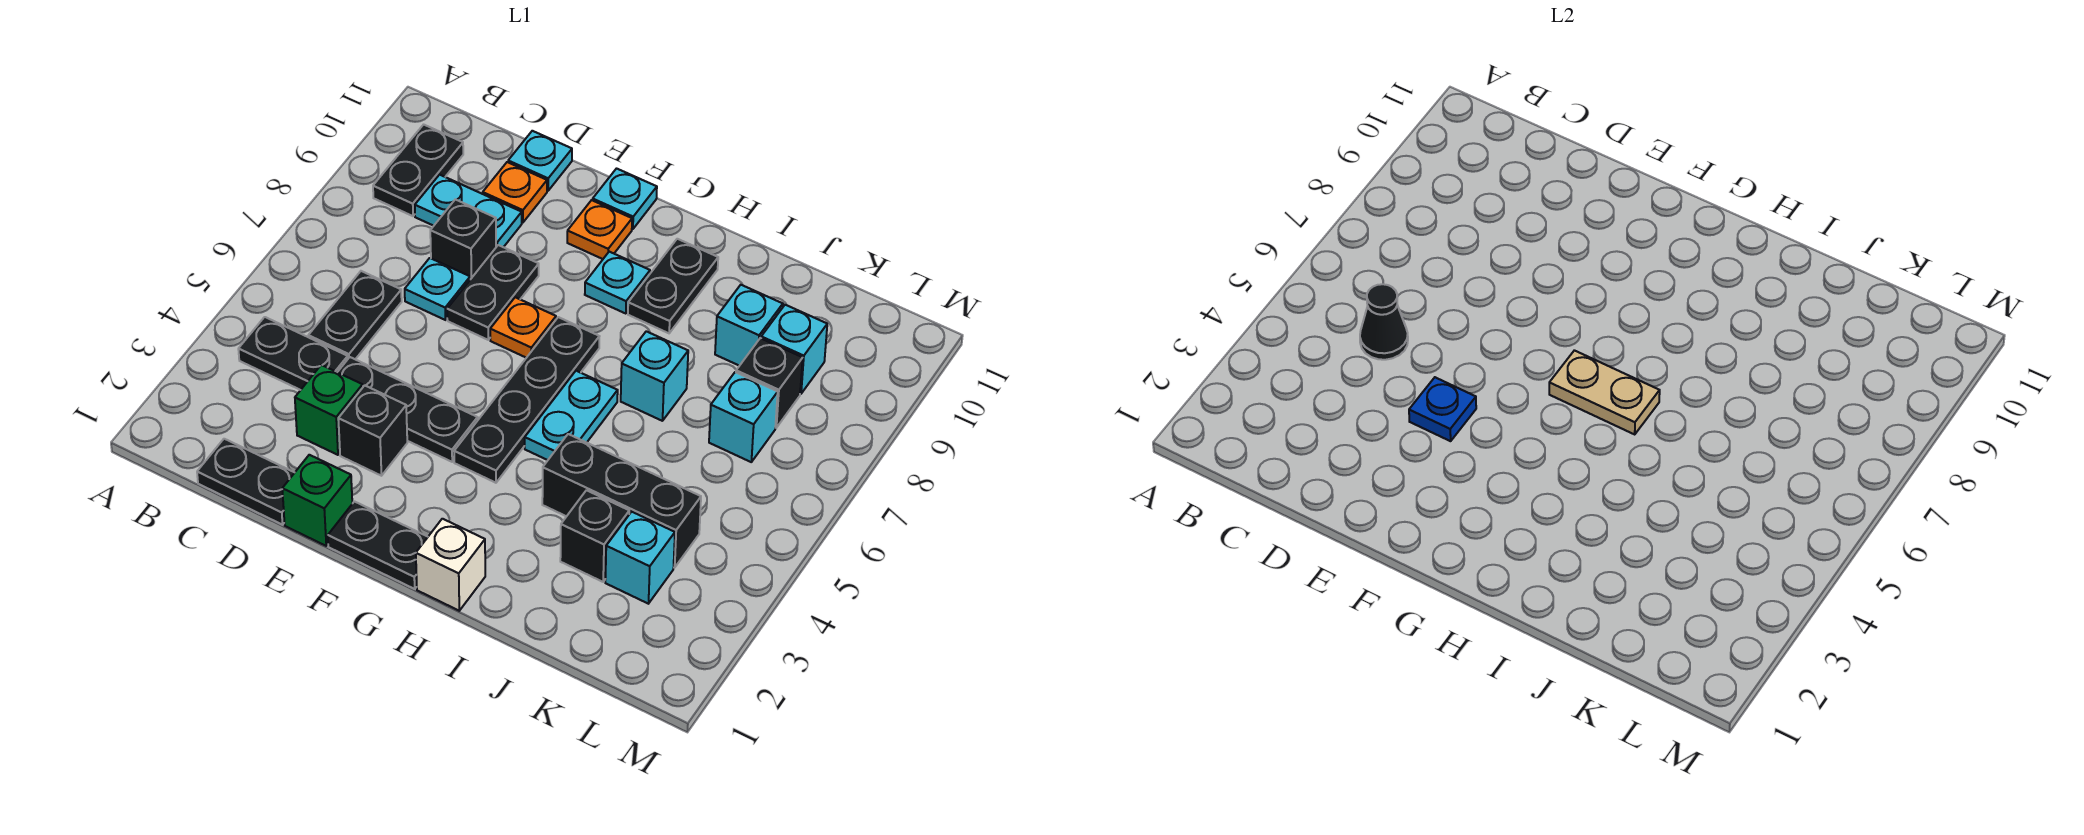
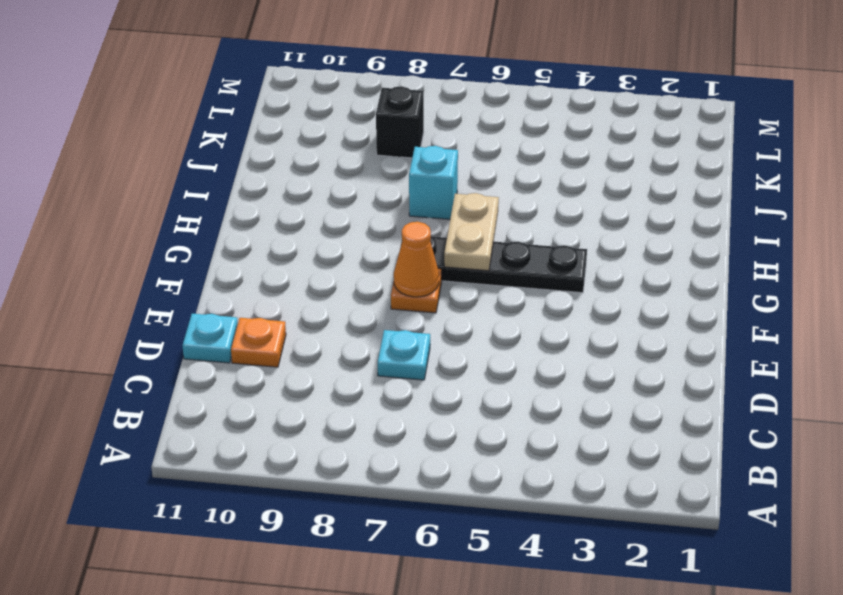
orange cone F7 level 2 -> none
none -> black plate B4:C4 level 1
none -> black plate B9:B10 level 1
none -> black plate C1:D1 level 1
none -> black plate C5:C6 level 1

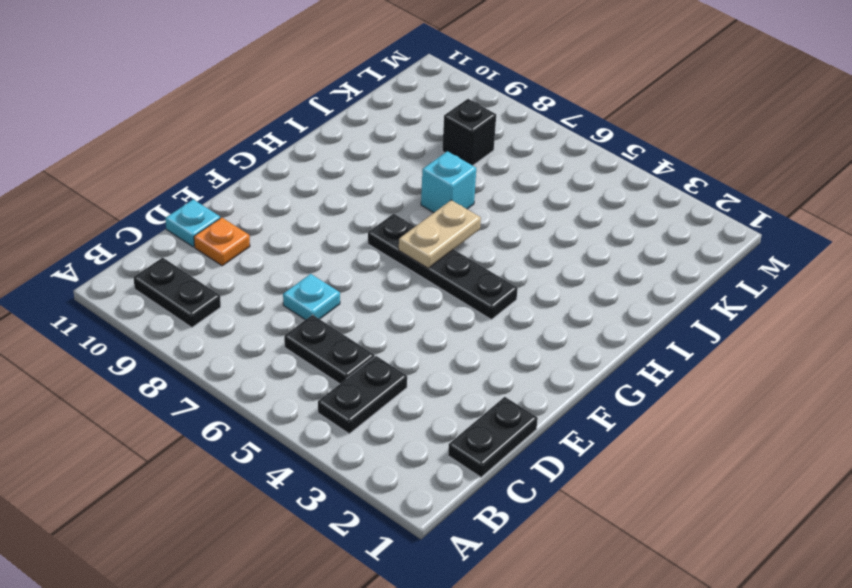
none -> cyan plate C9:D9 level 1
none -> green brick D3 level 1
none -> black plate D4:F4 level 1
none -> black brick D8 level 1

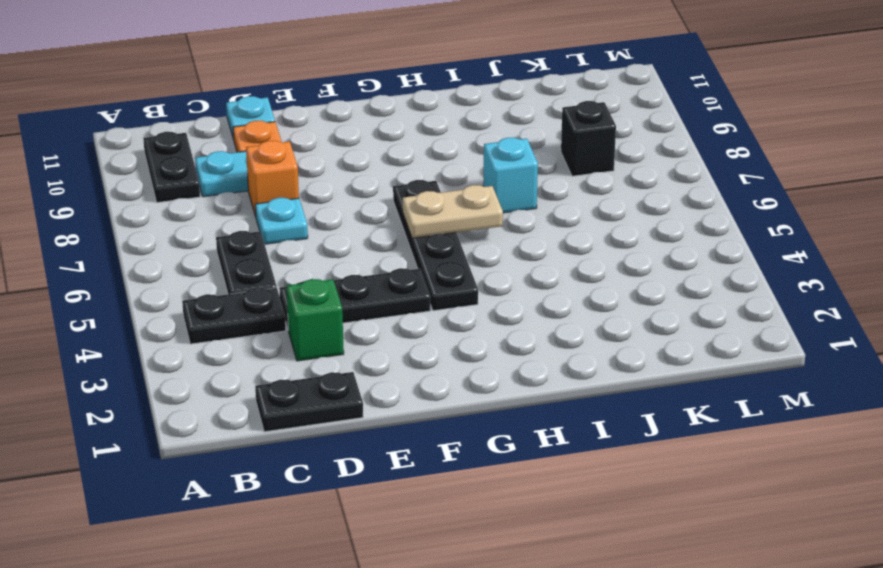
orange brick D8 level 1 -> black brick D8 level 1
none -> green brick E1 level 1
none -> black brick E3 level 1
none -> black plate E7:E8 level 1
none -> black plate F1:G1 level 1

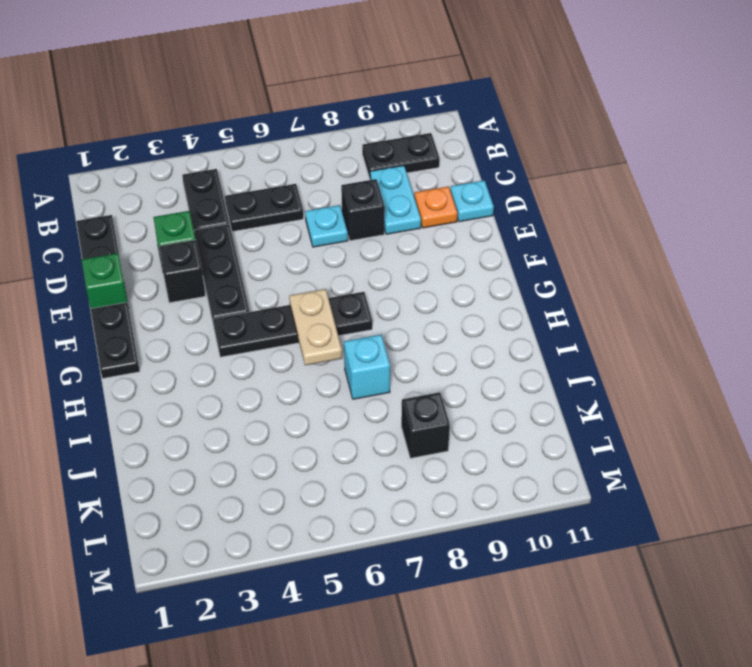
none -> black plate E7:E8 level 1
none -> orange plate F7 level 1
none -> orange plate F10 level 1
none -> cyan plate F11 level 1

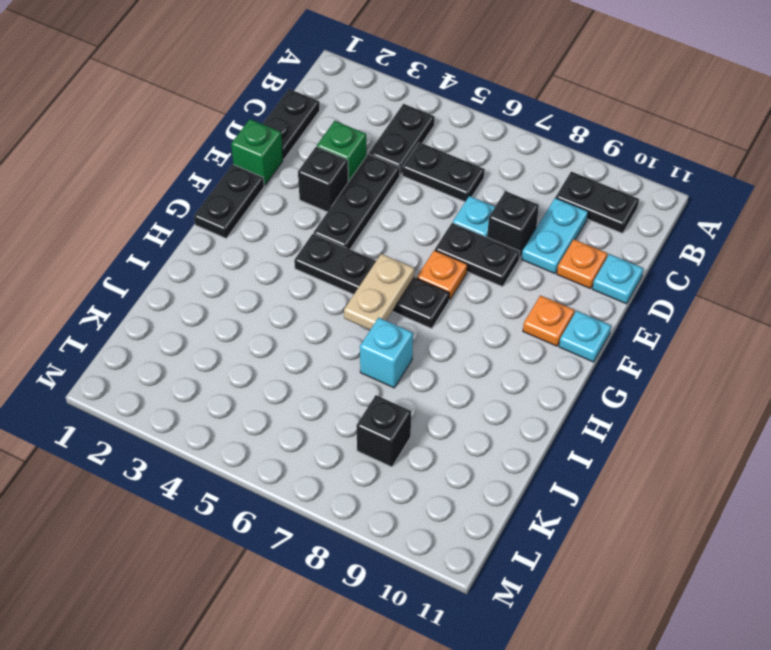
none -> cyan plate G9 level 1
none -> white brick H1 level 1
none -> cyan plate H5:H6 level 1
none -> black plate H9:H10 level 1

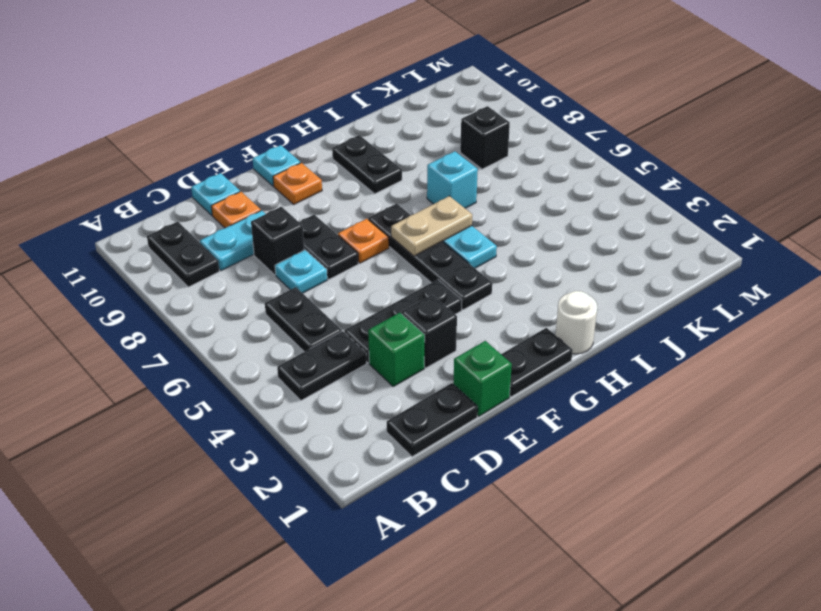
white round brick H1 level 1 -> white brick H1 level 1
none -> cyan plate G9 level 1
none -> black brick I4:K4 level 1
none -> black brick J3 level 1
none -> cyan brick J9 level 1

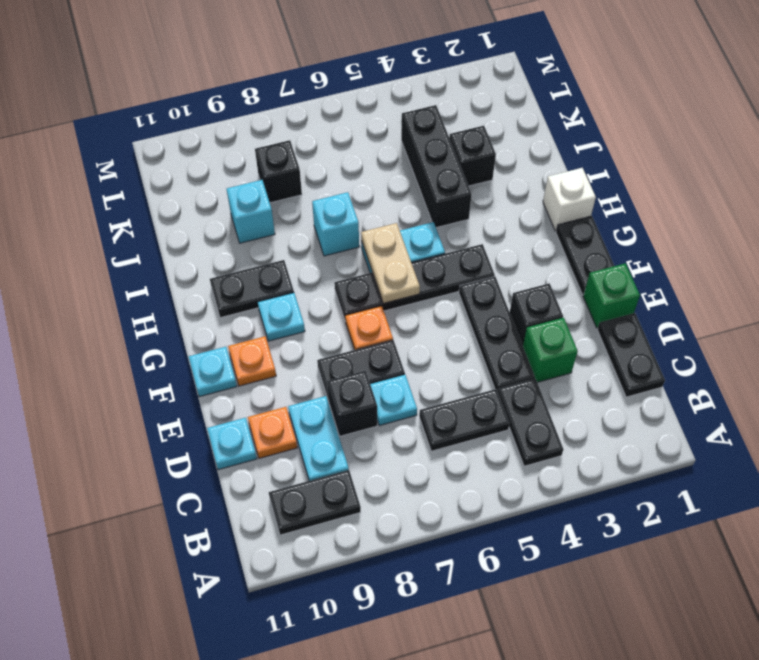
none -> cyan brick K3 level 1
none -> cyan brick K7 level 1
none -> cyan brick K9 level 1
none -> black cone C5 level 2

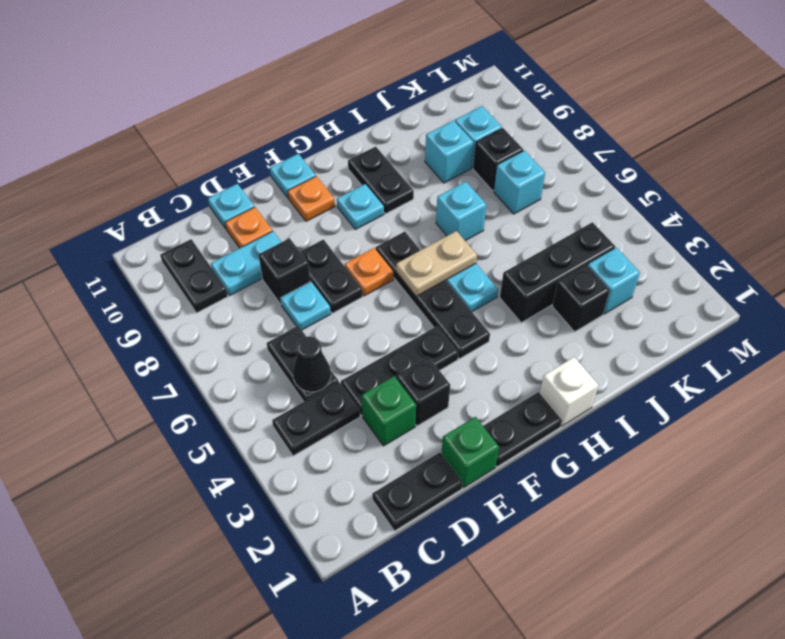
none -> blue plate E4 level 2

